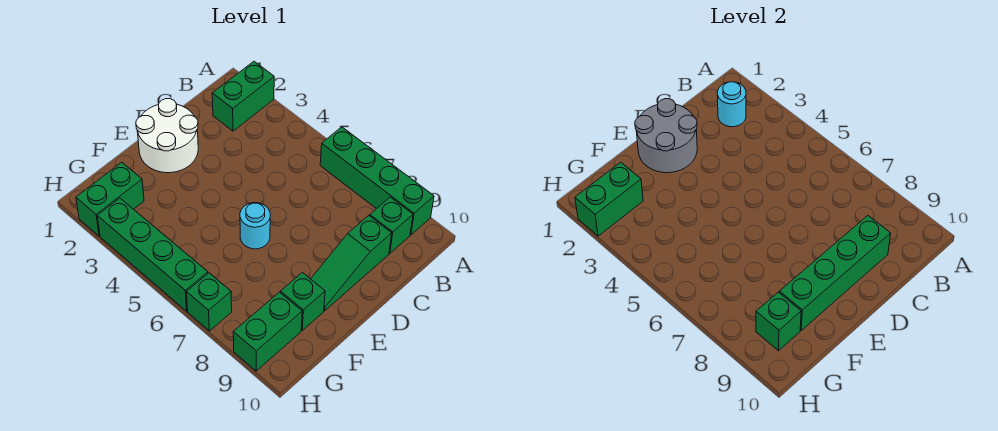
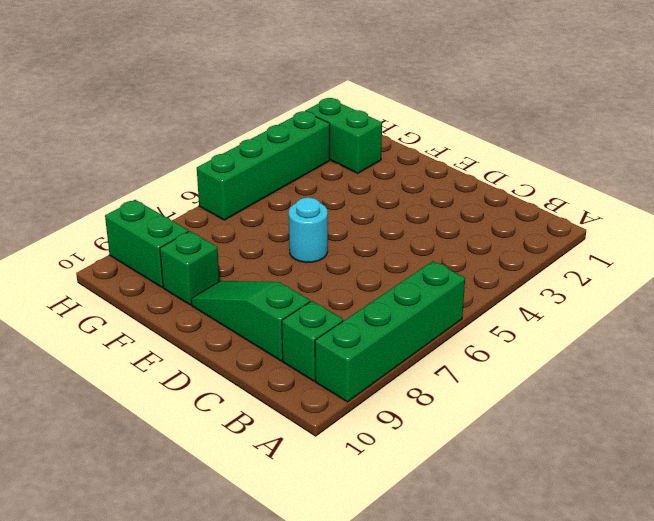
none -> green brick A2:B2 level 1
none -> white round brick D1:E2 level 1
none -> green brick H7 level 1

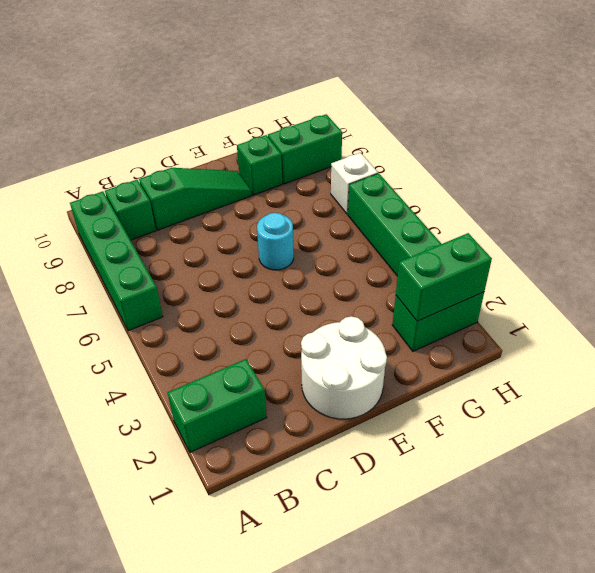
white brick H7 level 1 -> green brick H7 level 1
none -> cyan round brick B2 level 2
none -> green brick C9:F9 level 2
none -> grey round brick D1:E2 level 2

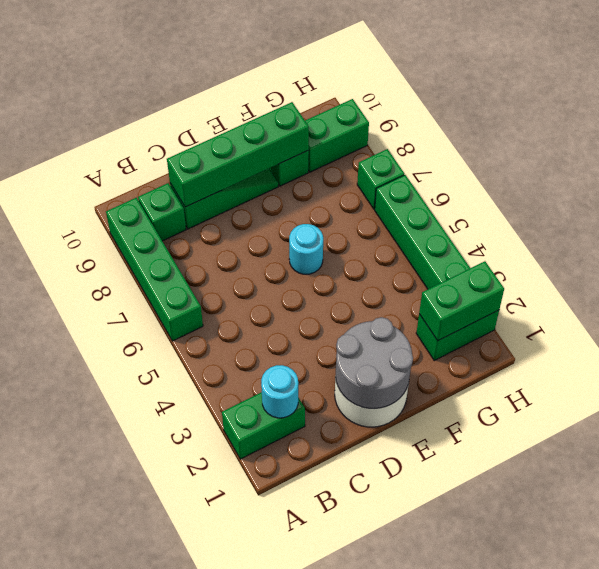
none -> green brick G9 level 2

